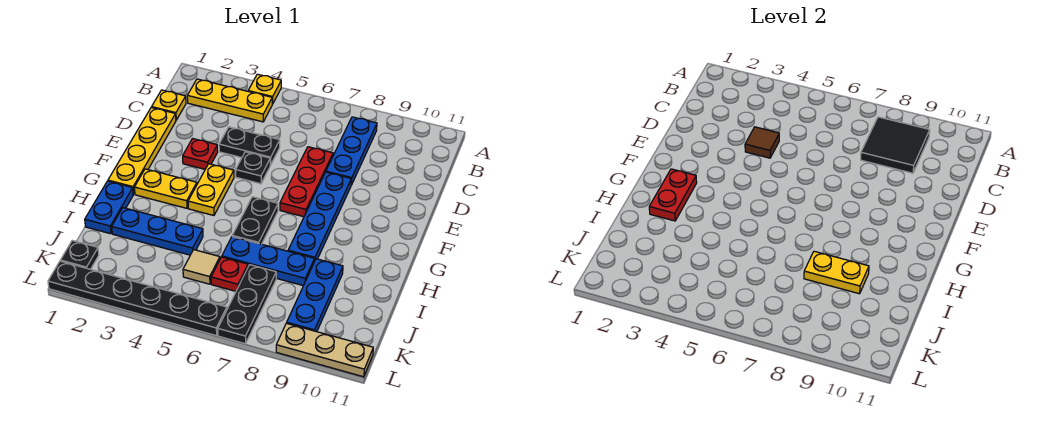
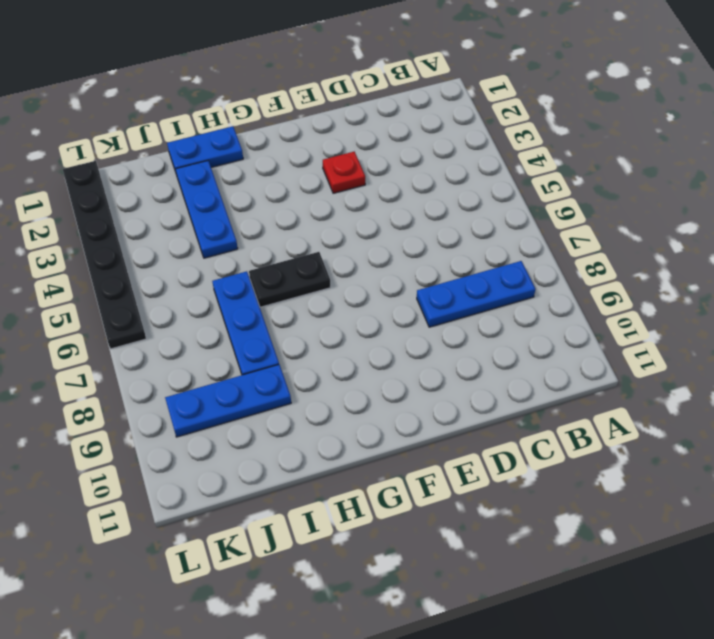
none -> yellow plate A4 level 1
none -> yellow plate B2:B4 level 1
none -> yellow plate C1 level 1

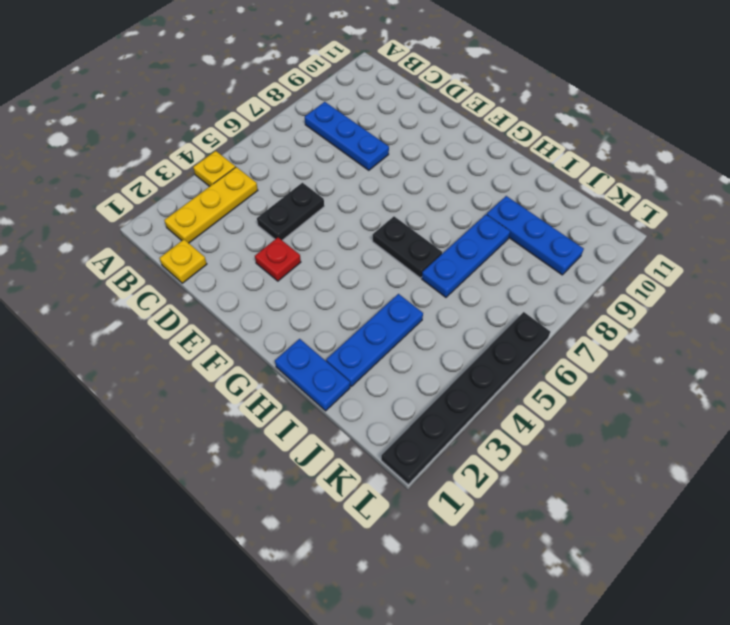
none -> yellow plate D1:G1 level 1
none -> red plate D7:F7 level 1
none -> black plate E5 level 1

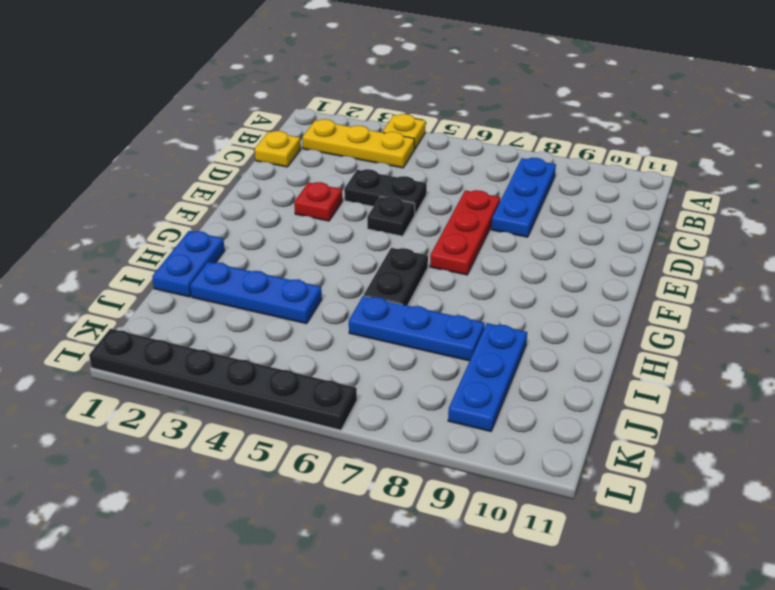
none -> yellow plate D1:G1 level 1
none -> blue plate E8:H8 level 1
none -> yellow plate F4:G4 level 1

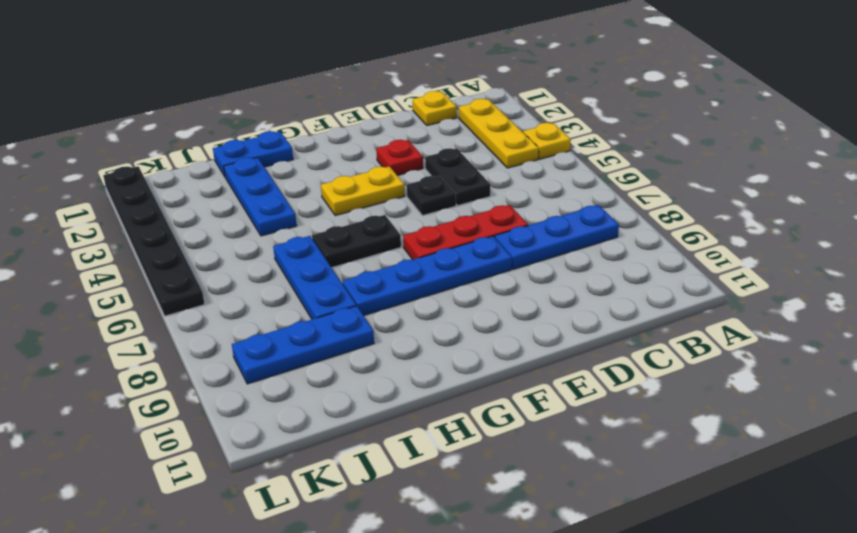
none -> yellow plate D1:G1 level 1
none -> yellow plate G2:G3 level 1
none -> tan tile J5 level 1

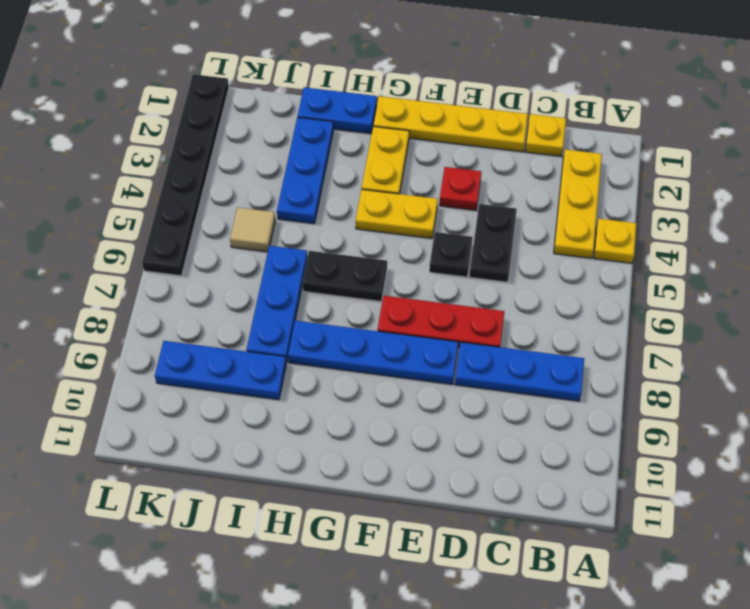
none -> red plate J6 level 1
none -> black plate J7:L7 level 1
none -> black plate K1 level 1

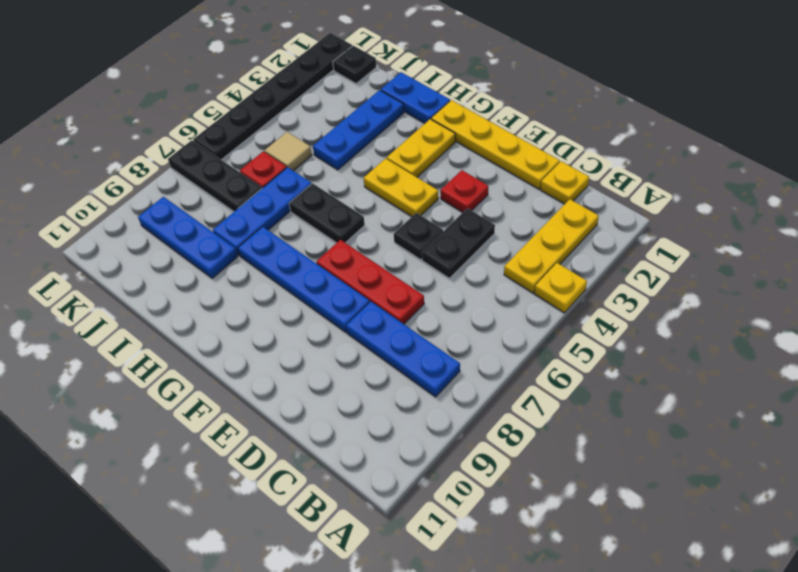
none -> tan plate L9:L11 level 1
none -> black tile B8:C9 level 2
none -> brown tile D4 level 2

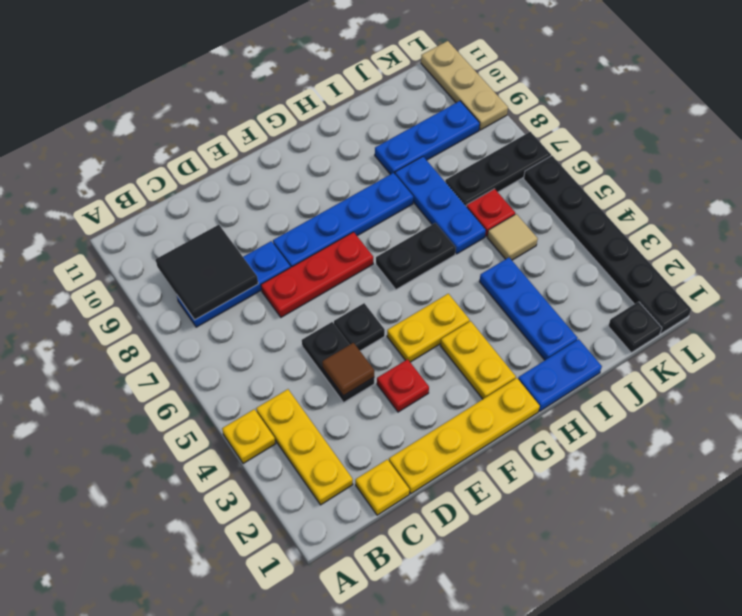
none -> red plate G2:H2 level 2
none -> yellow plate I8:I9 level 2

